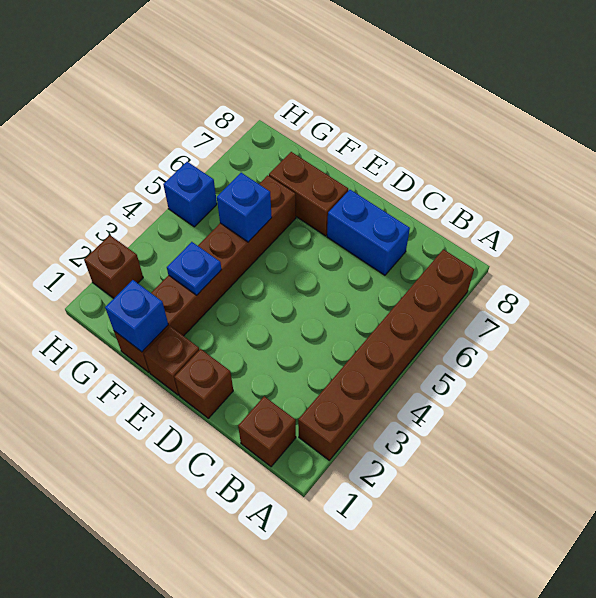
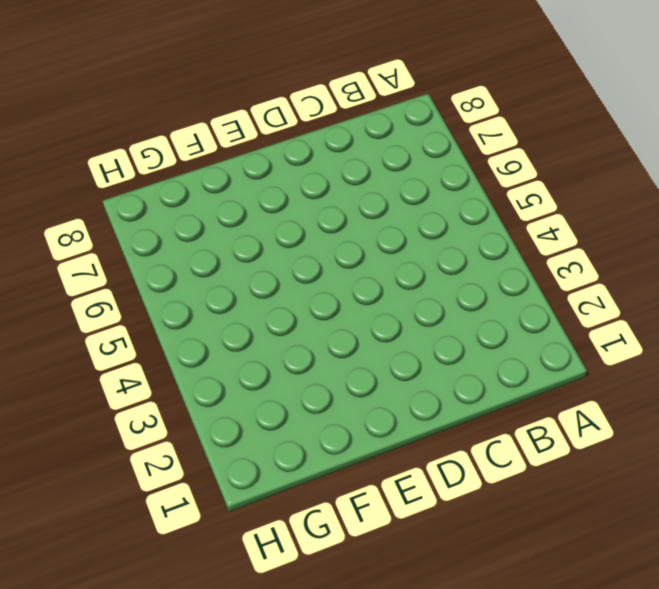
none -> brown brick A2:A7 level 1
none -> brown brick B1 level 1
none -> blue brick C7:D7 level 1

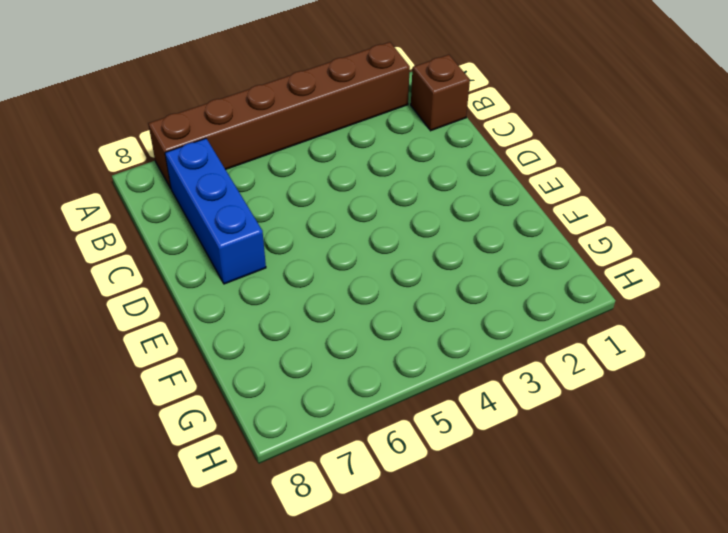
blue brick B7:D7 level 1 -> blue brick C7:D7 level 1
none -> brown brick D1 level 1
none -> brown brick E1 level 1
none -> brown brick E7:F7 level 1

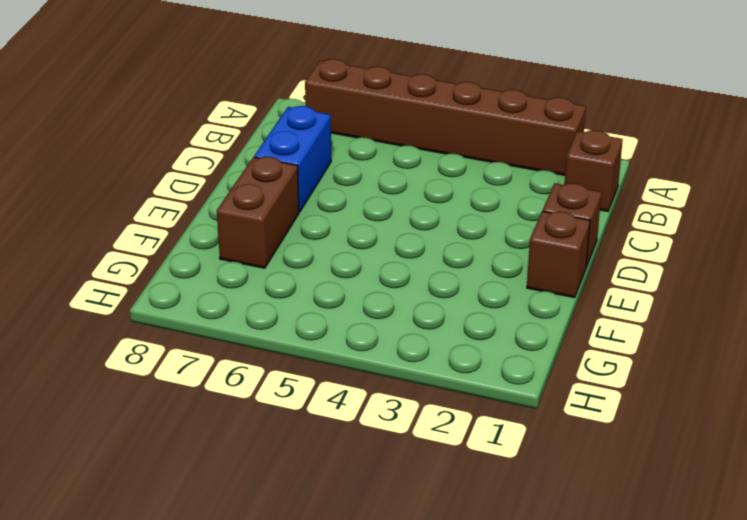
none -> brown brick F1:F6 level 1
none -> brown brick H2 level 1
none -> blue brick H5 level 1

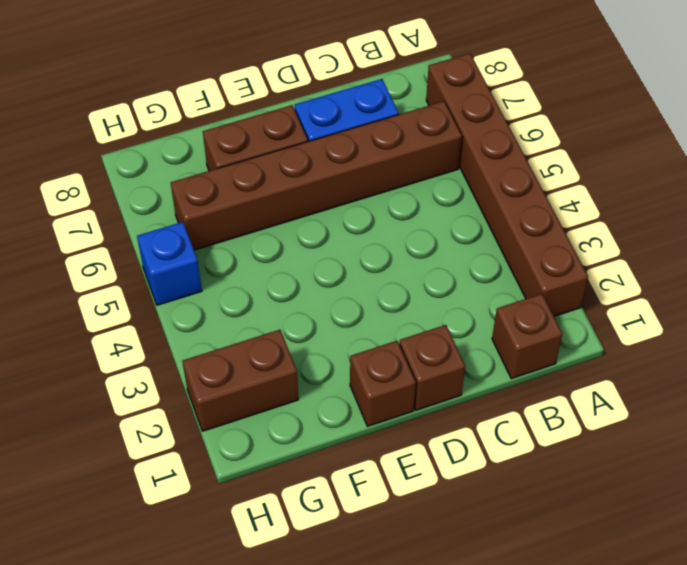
brown brick B6:G6 level 1 -> brown brick F1:F6 level 1
brown brick G2:H2 level 1 -> brown brick H2 level 1
none -> blue brick F1 level 2
none -> blue plate F3 level 2
none -> blue brick F5 level 2

